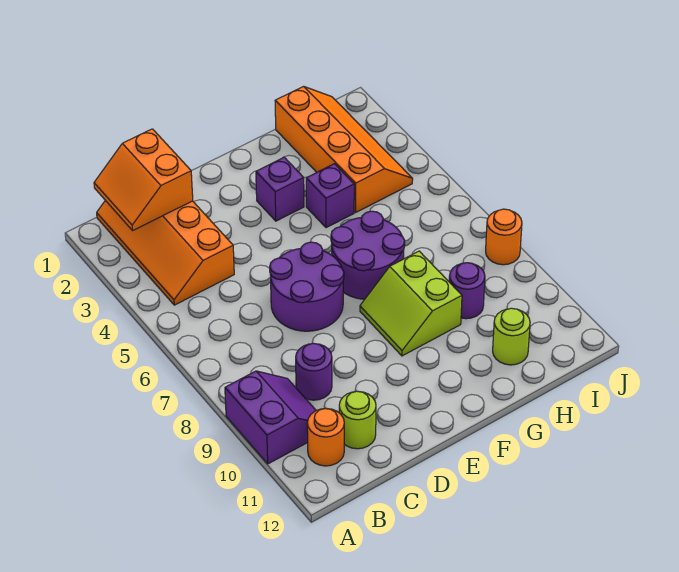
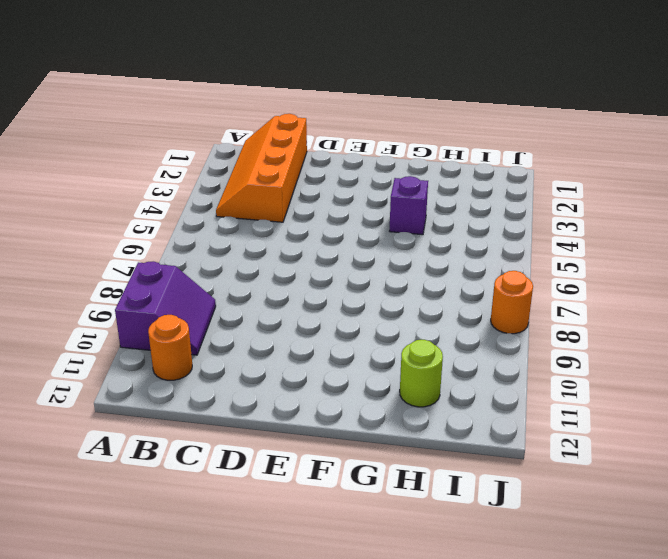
none -> purple round brick C9 level 1
none -> lime round brick C11 level 1
none -> purple round brick D6:E7 level 1

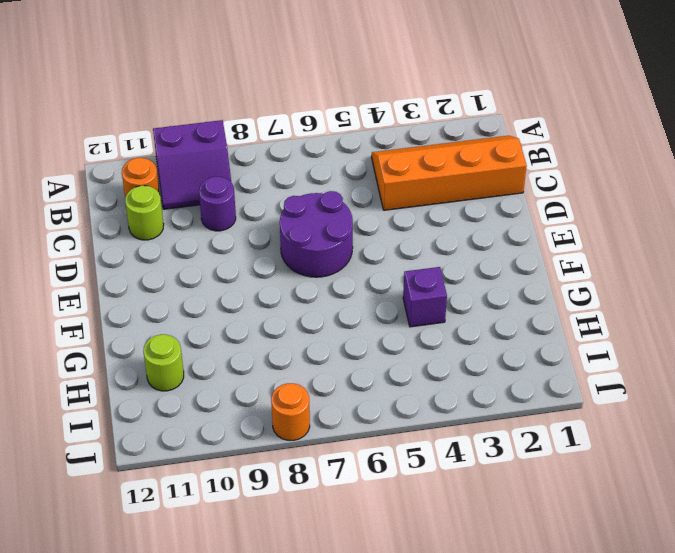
none -> purple brick F3 level 1
none -> purple round brick F6:G7 level 1
none -> lime slope F8:G9 level 1 top G

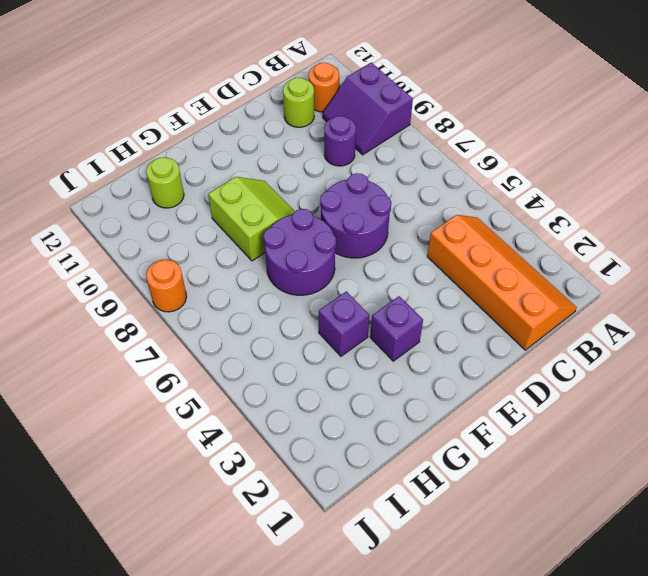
none -> orange slope H1:I4 level 1 top H
none -> purple round brick H9 level 1
none -> orange slope B1:C2 level 2 top C

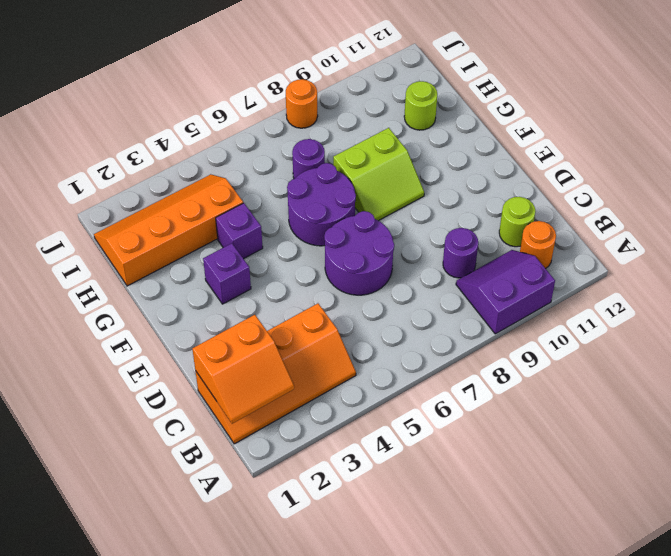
purple round brick H7 level 1 -> purple round brick H9 level 1

